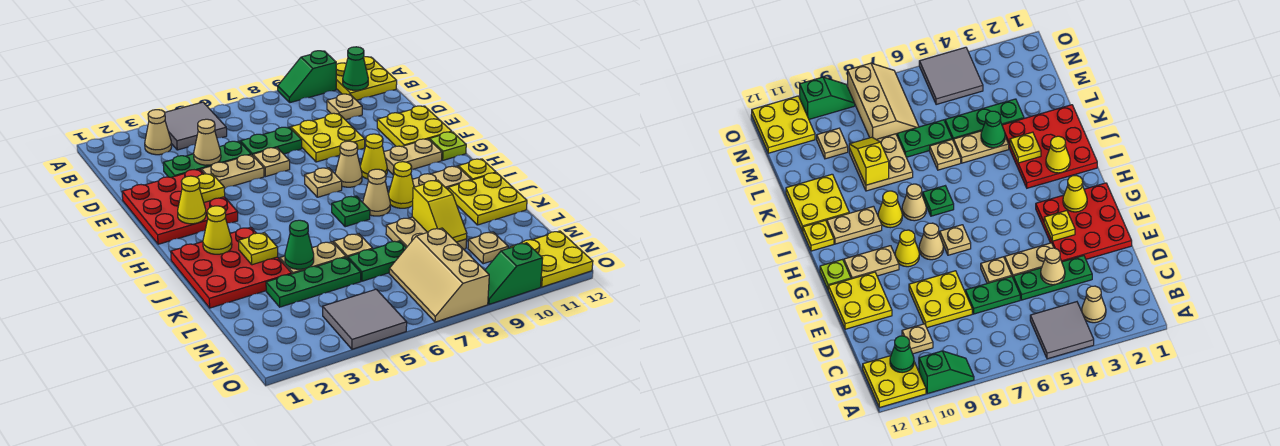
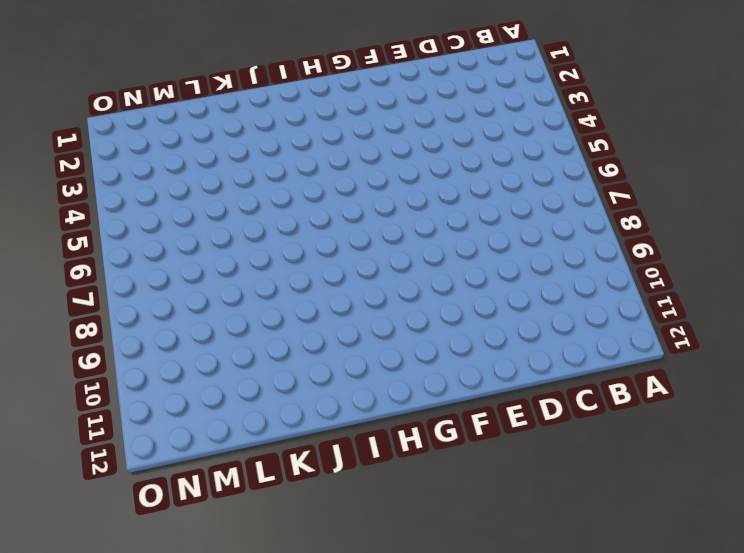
none -> grey tile A4:B5 level 1
none -> green slope A9:A10 level 1 top 10
none -> yellow plate A11:B12 level 1
none -> tan cone B3 level 1

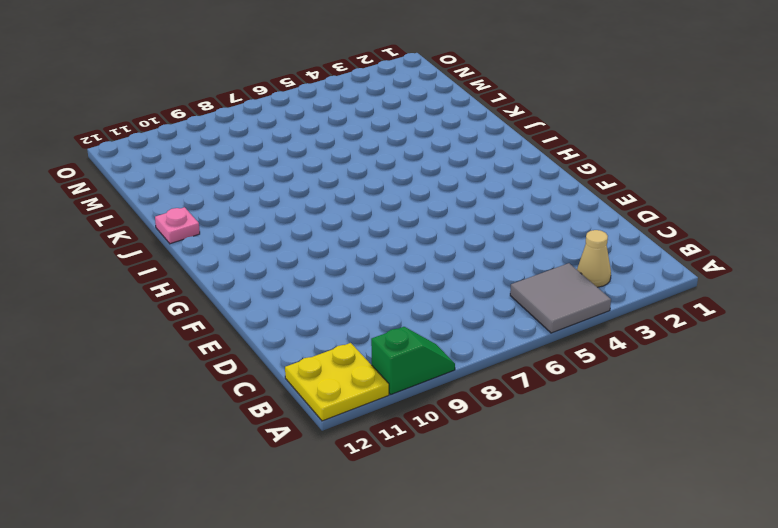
pink plate J12 level 1 -> yellow plate J11:K12 level 1
none -> tan plate C10 level 1
none -> green plate D3:D5 level 1
none -> green plate D6:D7 level 1
none -> yellow plate D8:E9 level 1

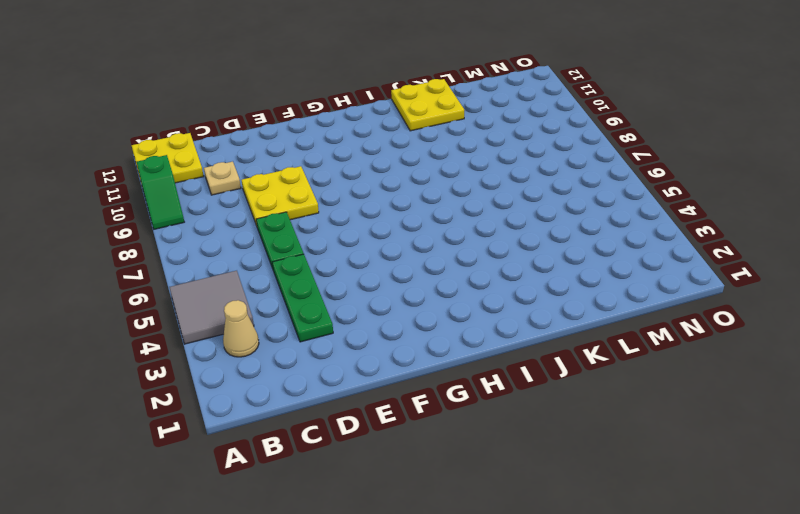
none -> red plate E1:G3 level 1
none -> tan plate E4:E5 level 1
none -> tan plate E6 level 1
none -> yellow plate E11:F12 level 1

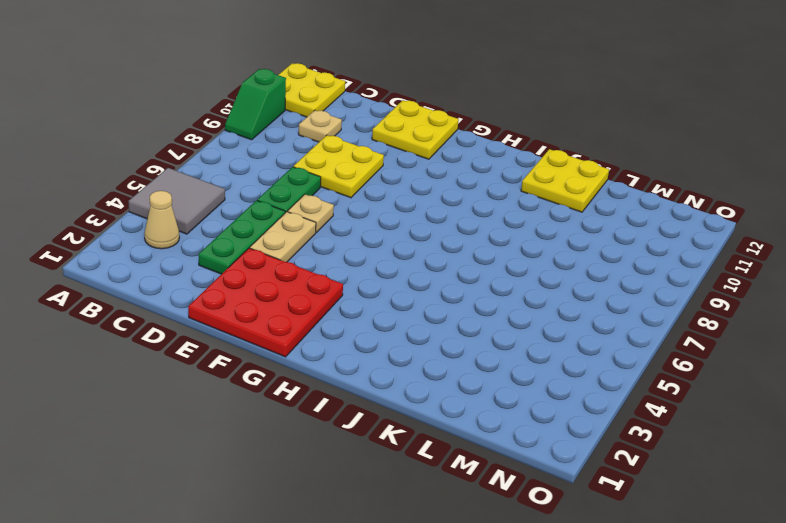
none -> tan plate G7 level 1
none -> tan cone G8 level 1
none -> yellow cone G9 level 1
none -> tan plate G10:G11 level 1

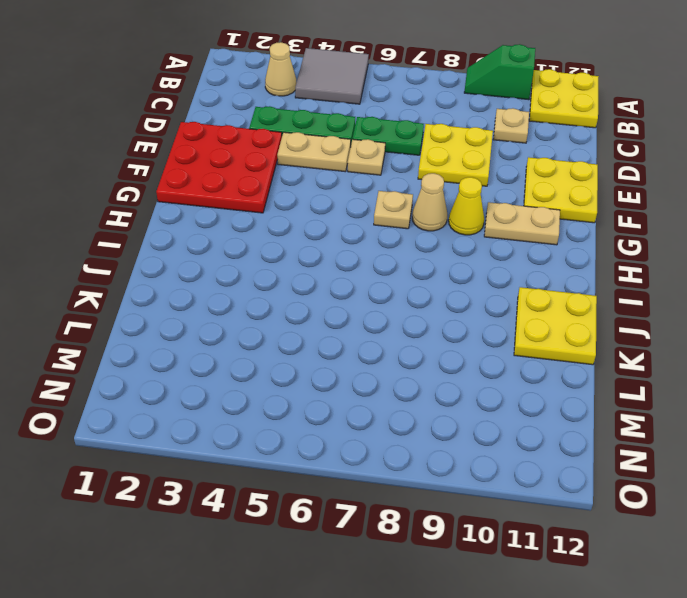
none -> lime plate G12 level 1
none -> red plate I1:K3 level 1
none -> green plate I7 level 1
none -> tan cone I8 level 1

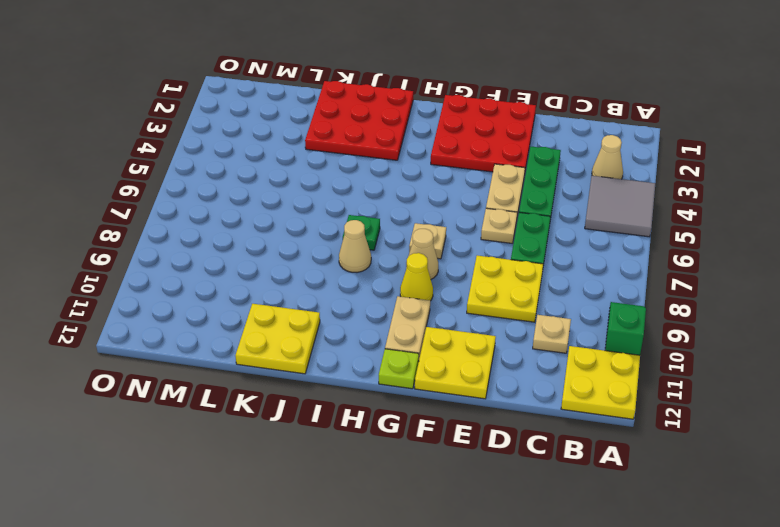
none -> yellow cone I9 level 1
none -> tan plate I10:I11 level 1
none -> yellow plate I12 level 1
none -> tan plate K4:K5 level 1

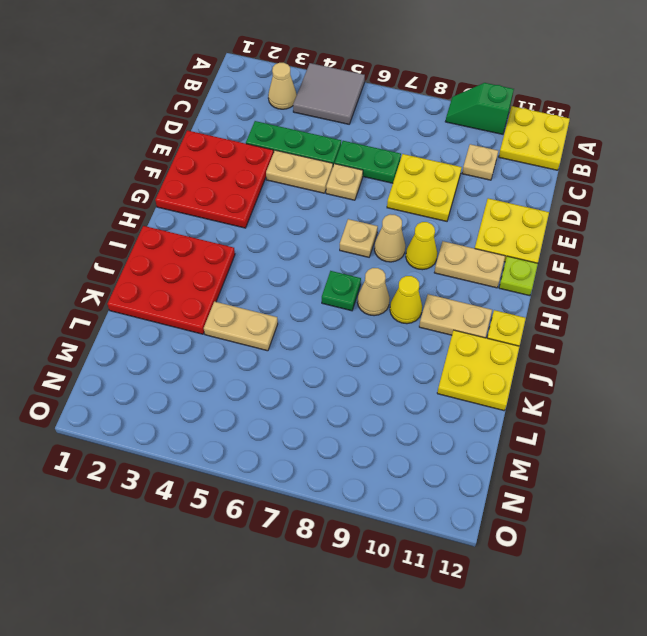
none -> tan plate K6 level 1
none -> tan plate K8:L9 level 1
none -> green plate L3:L5 level 1
none -> green plate L6:L7 level 1

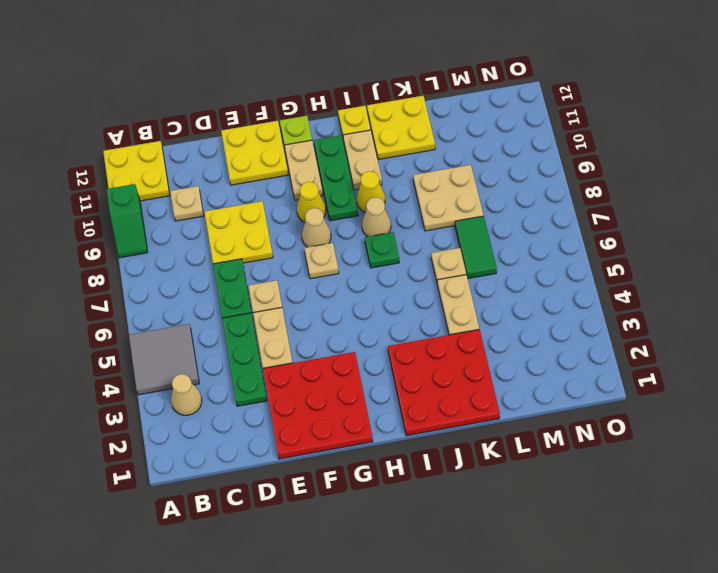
green plate H9:H11 level 1 -> green plate L3:L5 level 1
green tile L6:L7 level 1 -> green plate L6:L7 level 1
none -> tan slope M7:O8 level 1 top 8
none -> tan plate M10 level 1
none -> grey tile N4:O5 level 1
none -> yellow plate N11:O12 level 1

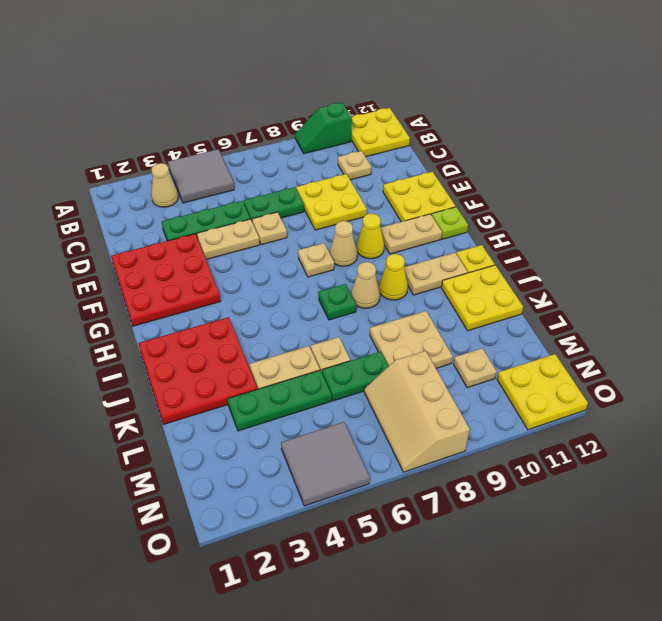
none -> green slope O9:O10 level 1 top 10
none -> green cone B11 level 2
none -> tan cone D4 level 2
none -> yellow plate F3 level 2

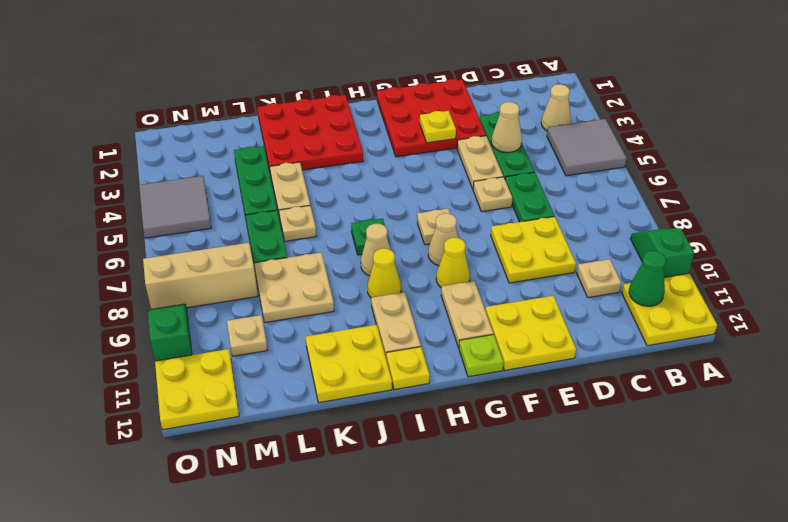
none -> yellow cone G2 level 2
none -> yellow cone I2 level 2
none -> yellow plate J3 level 2
none -> green cone K4 level 2

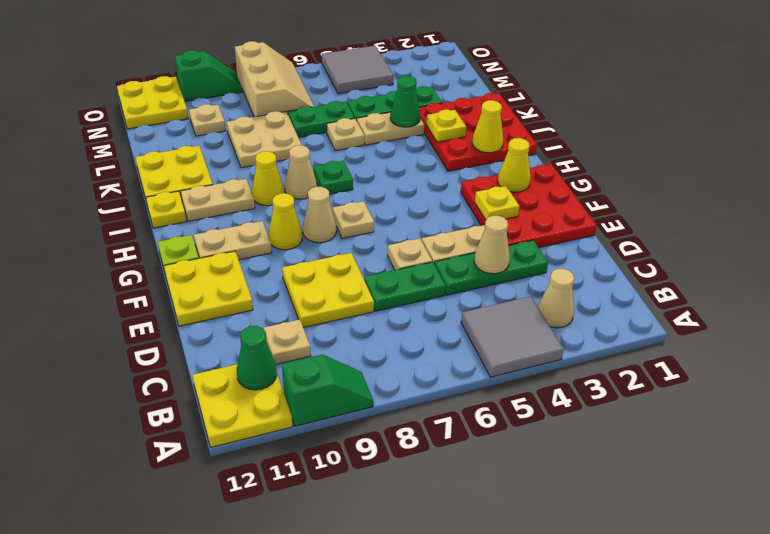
none -> yellow slope K9:L9 level 2 top K

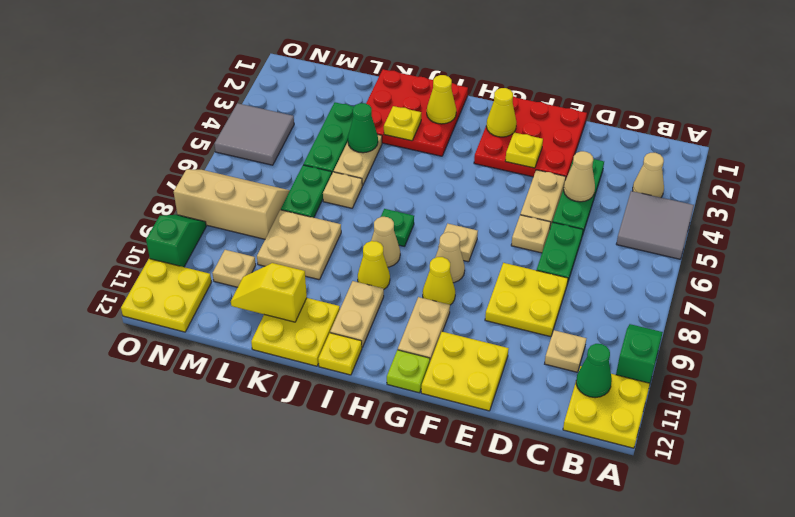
yellow slope K11:L11 level 2 top K -> yellow slope K9:L9 level 2 top K

